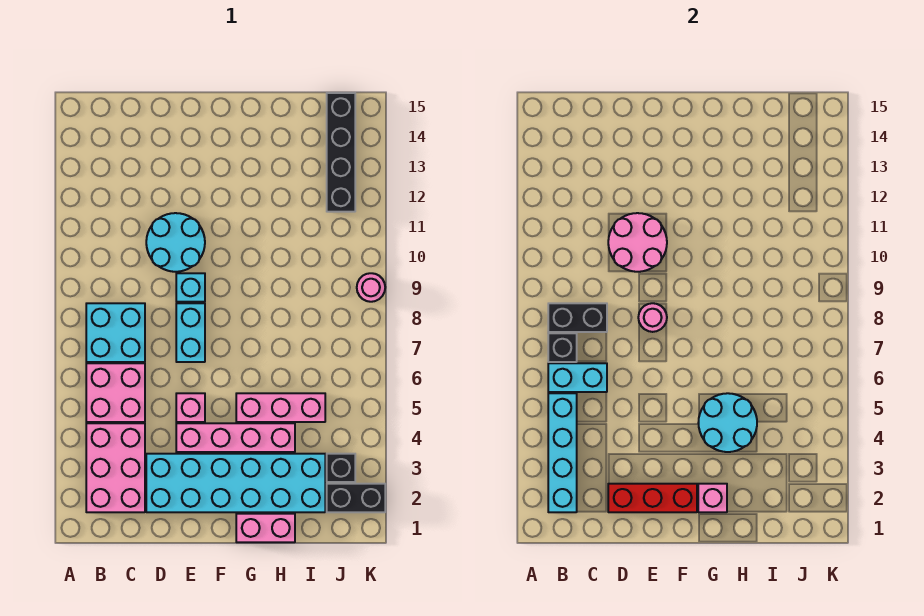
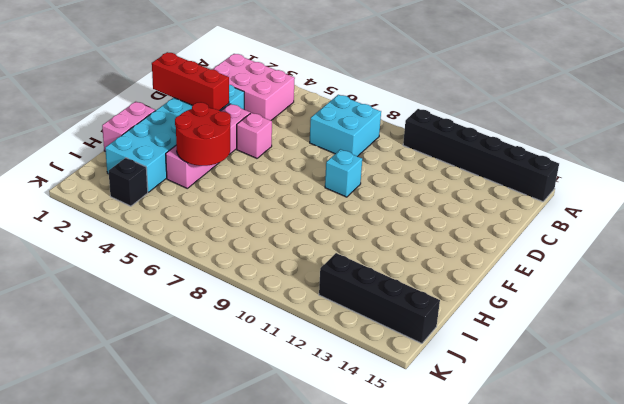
black brick A10:A15 level 1 -> none
red brick E1:E3 level 2 -> red brick D2:F2 level 2
red round brick G4:H5 level 2 -> cyan round brick G4:H5 level 2
none -> pink brick B5:C6 level 1
none -> cyan round brick D10:E11 level 1
none -> cyan brick E7:E8 level 1

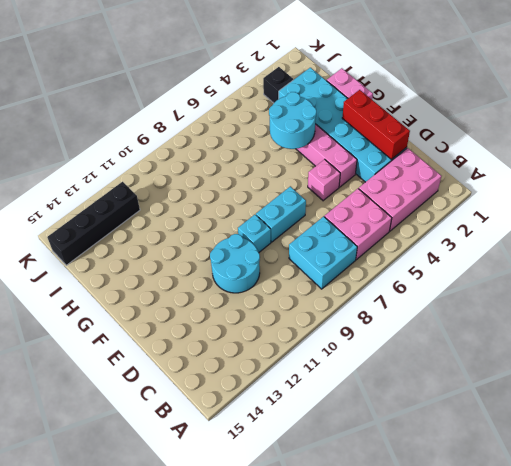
none -> pink brick G5:I5 level 1
none -> black brick J2:K2 level 1
none -> pink round brick K9 level 1

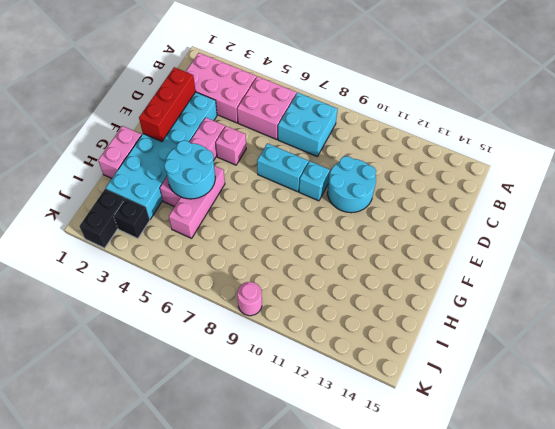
none -> black brick J12:J15 level 1
none -> cyan brick B2:B5 level 2
none -> cyan brick B6:C6 level 2

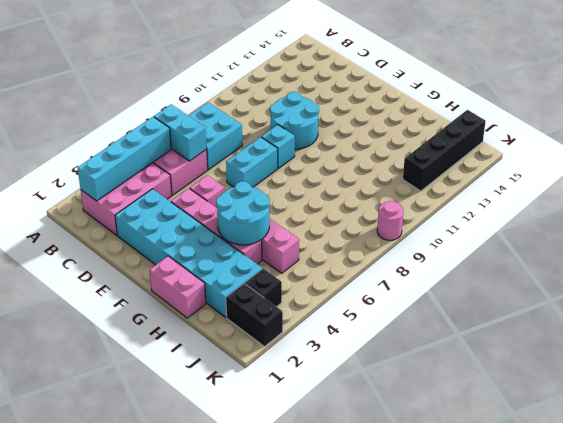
none -> black brick B7 level 2
none -> black brick B8:C8 level 2
none -> red brick D2:F2 level 2

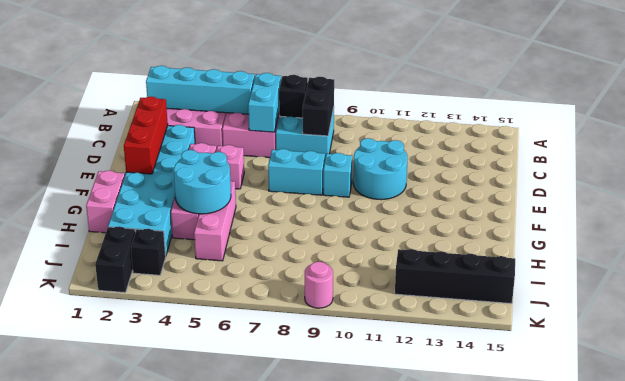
none -> pink round brick D10:E11 level 2
none -> pink round brick E8 level 2
none -> pink brick G2 level 2

